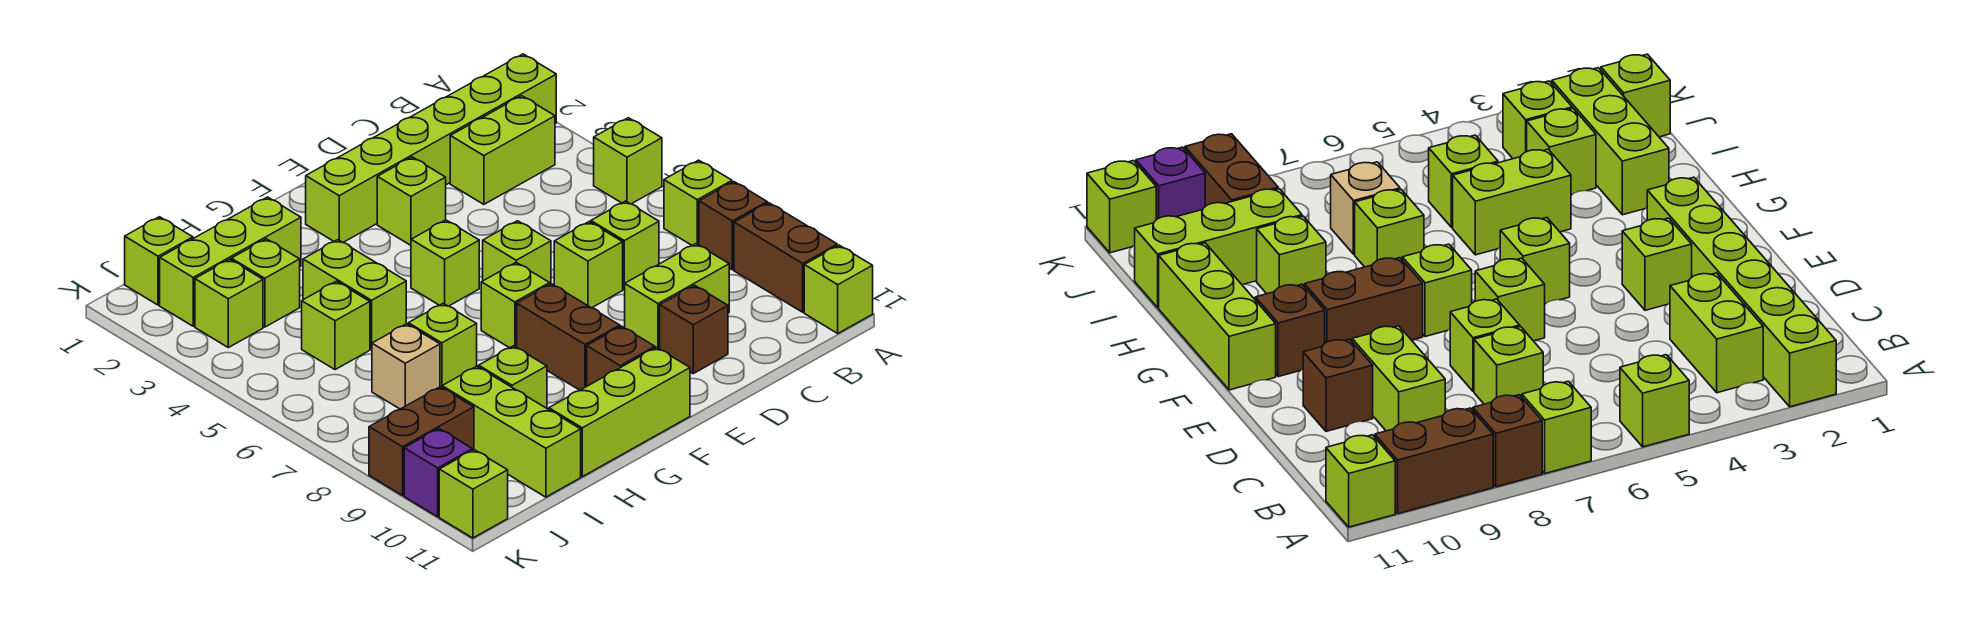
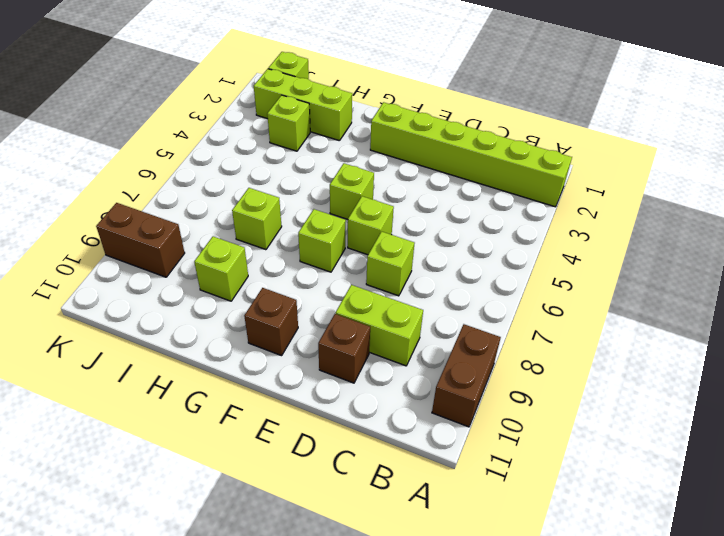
none -> lime brick A5 level 1
none -> lime brick A7 level 1
none -> brown brick A8 level 1
none -> lime brick A11 level 1

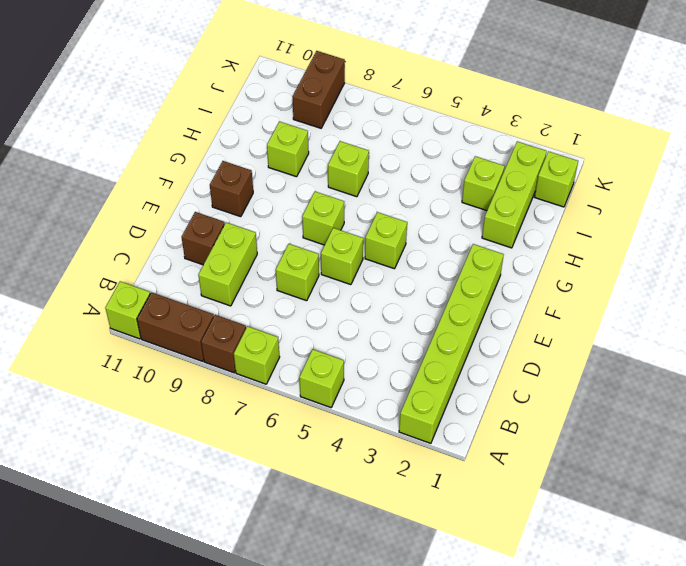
none -> lime brick B3:C3 level 1
none -> lime brick C7 level 1
none -> lime brick E3 level 1
none -> brown brick F8:F9 level 1

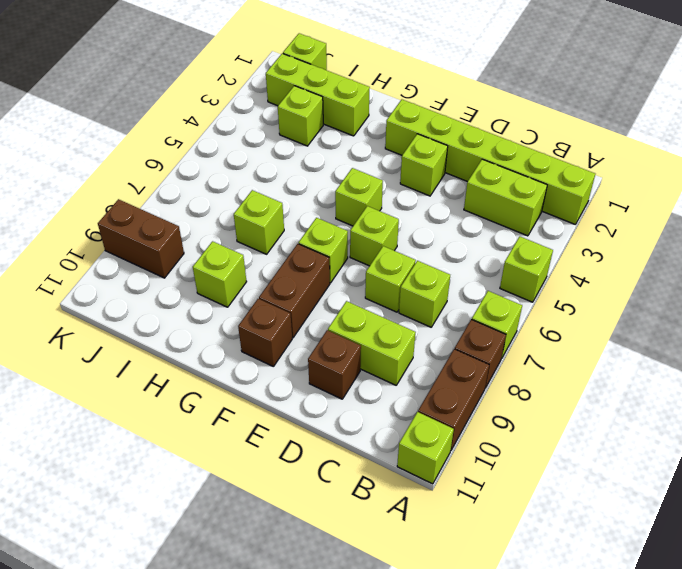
none -> lime brick F11:H11 level 1
none -> lime brick H4:H5 level 1
none -> lime brick I5 level 1
none -> tan brick I7 level 1

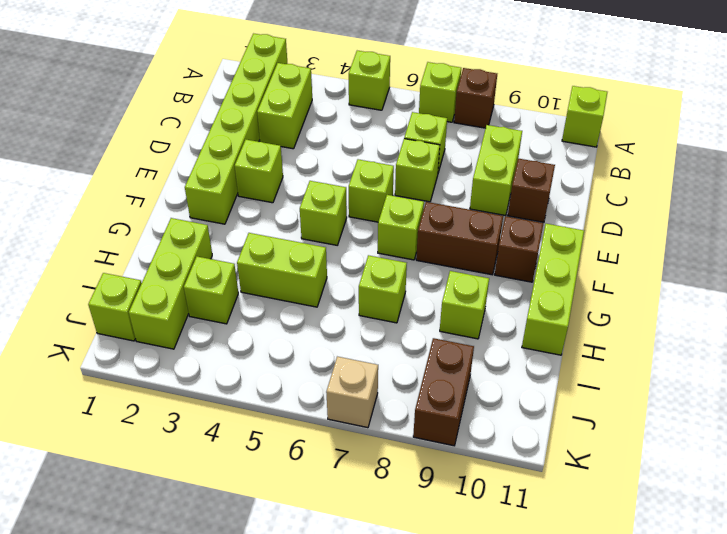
tan brick K7 level 1 -> tan brick I7 level 1
none -> brown brick A9:A10 level 1
none -> lime brick I5 level 1
none -> lime brick I9:I11 level 1
none -> lime brick J3 level 1

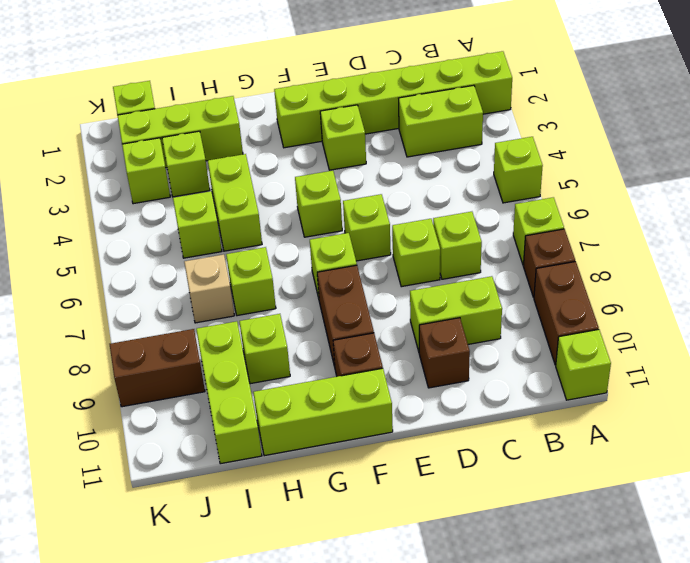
none -> purple brick K10 level 1
none -> lime brick K11 level 1

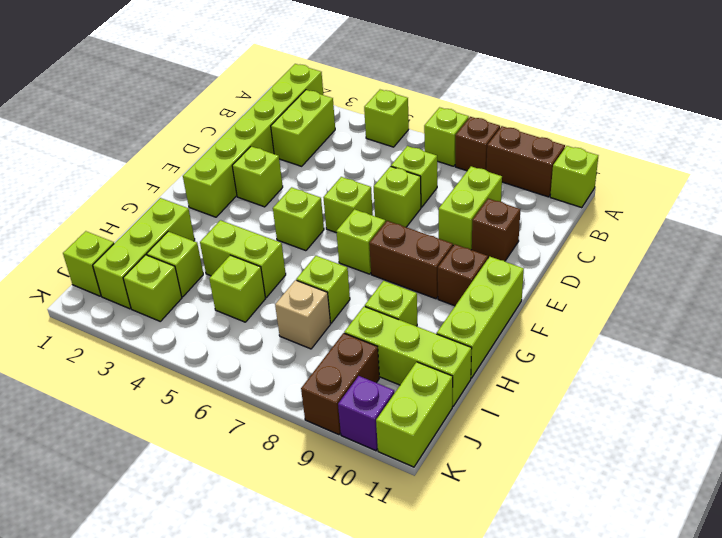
lime brick J11:K11 level 1 -> lime brick K11 level 1

